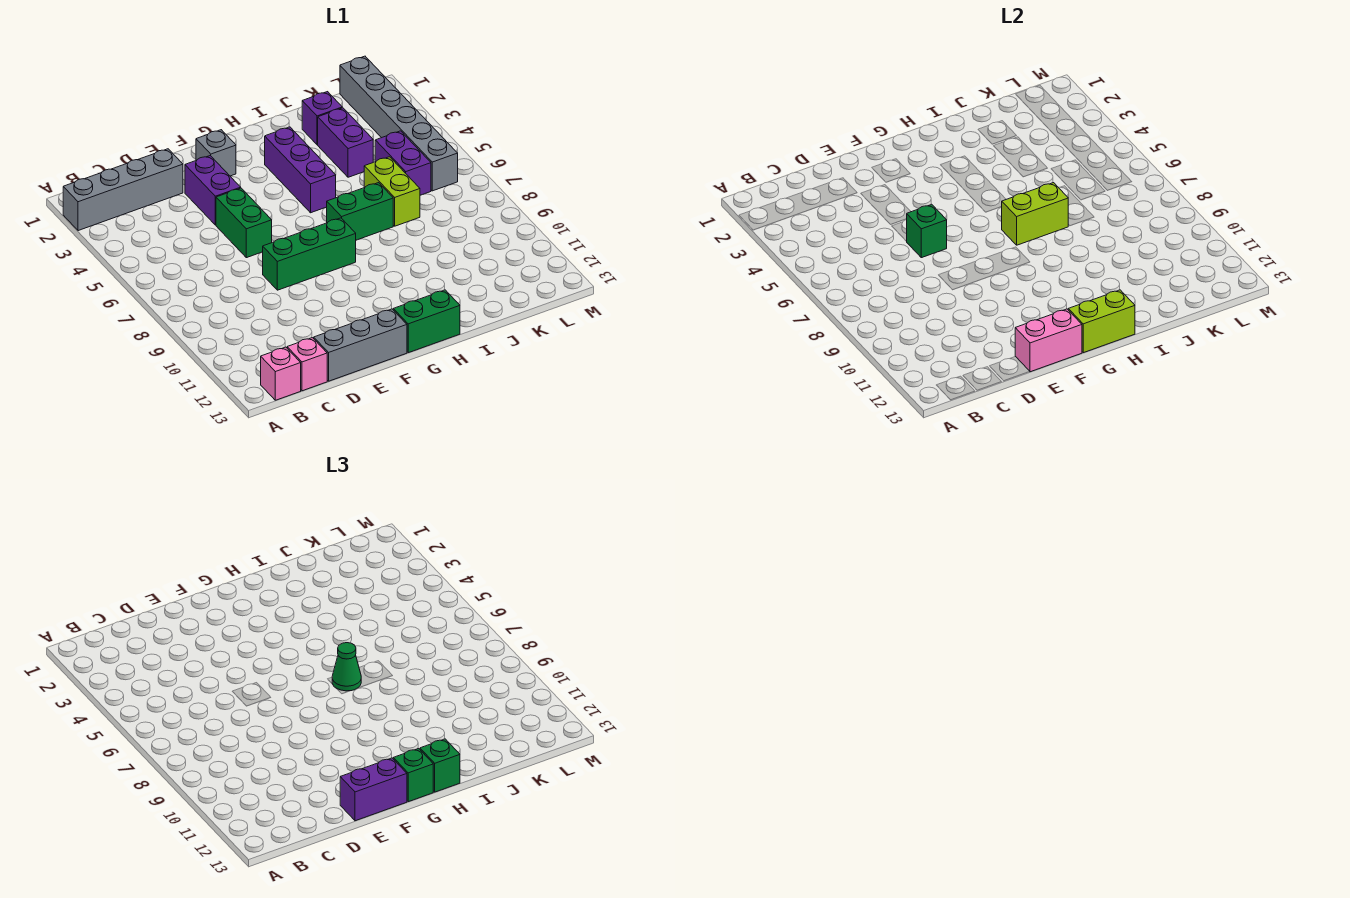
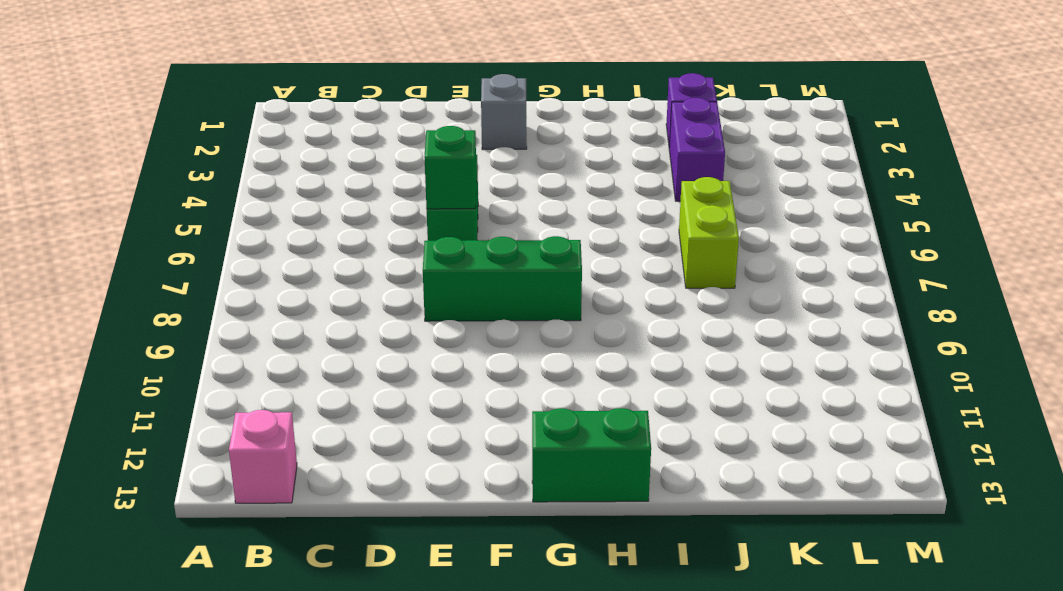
none -> grey brick A2:D2 level 1
none -> pink brick C13 level 1
none -> grey brick D13:F13 level 1

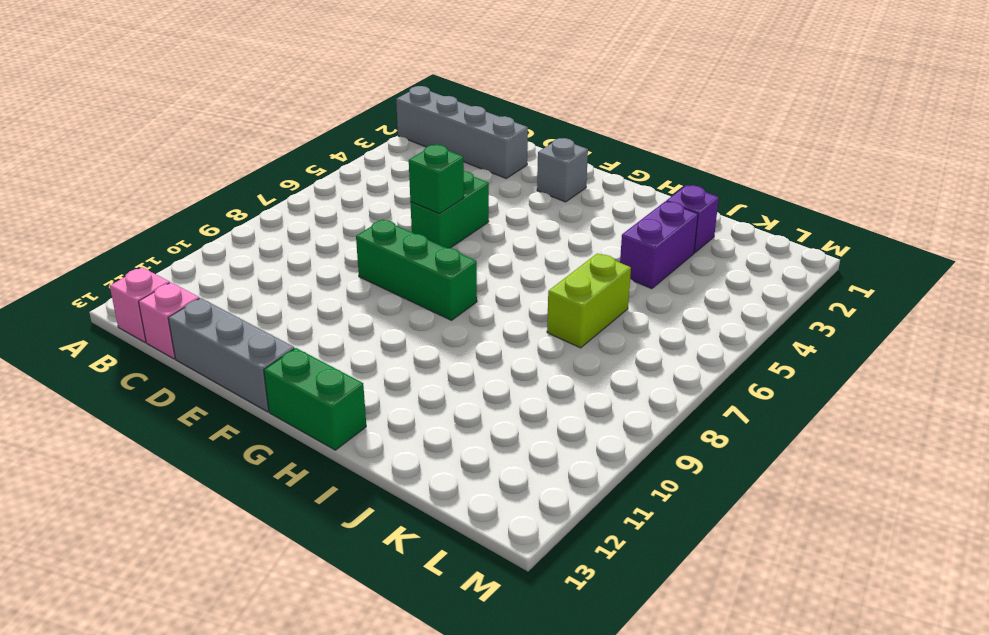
none -> purple brick E3:E4 level 1
none -> purple brick H3:H5 level 1
none -> green brick H7:I7 level 1

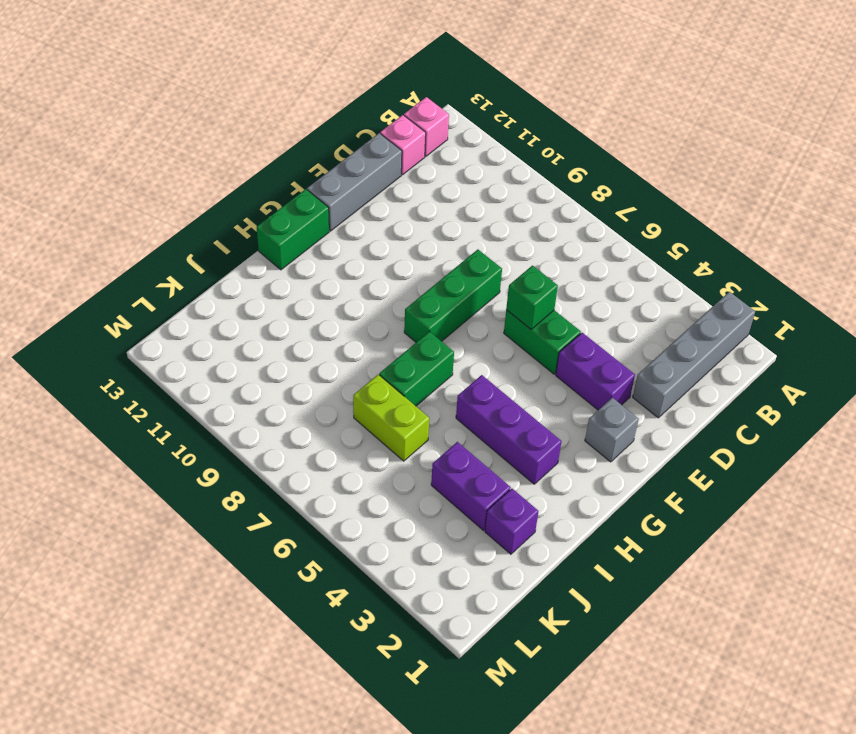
none -> purple brick K5:K6 level 1
none -> grey brick L1:L6 level 1
none -> pink brick E13:F13 level 2

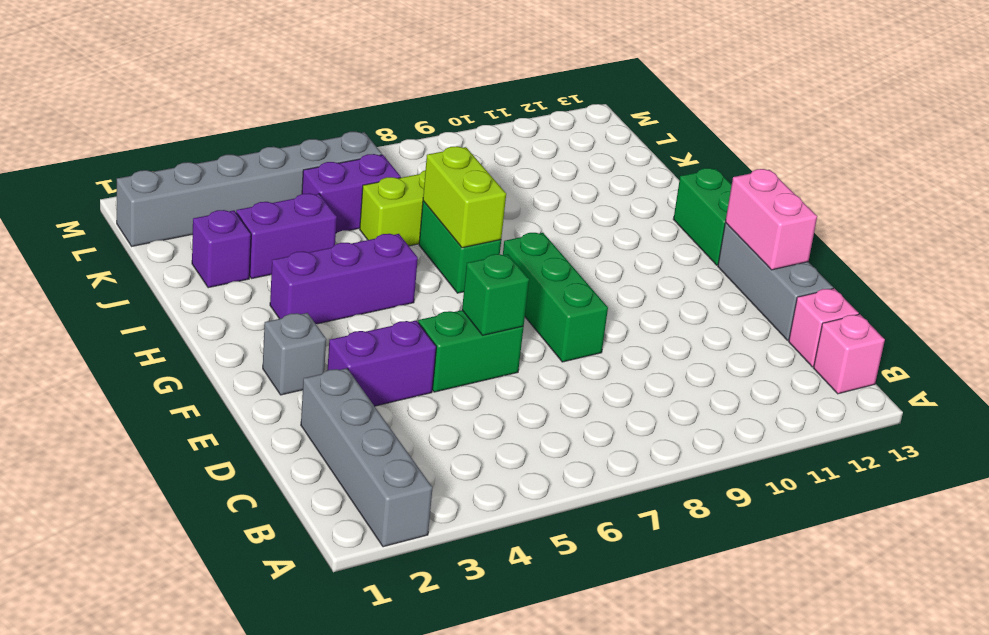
none -> lime brick G13:H13 level 2
none -> purple brick E13:F13 level 3
none -> green brick G13 level 3

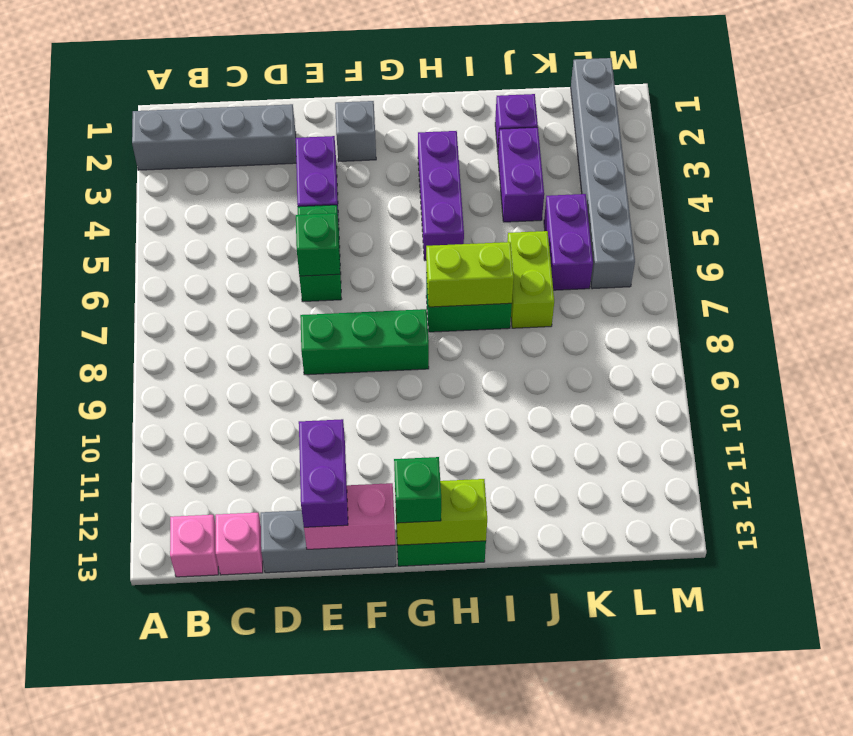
purple brick E12:E13 level 3 -> purple brick E13:F13 level 3
none -> green cone H7 level 3
none -> green brick H13 level 3

